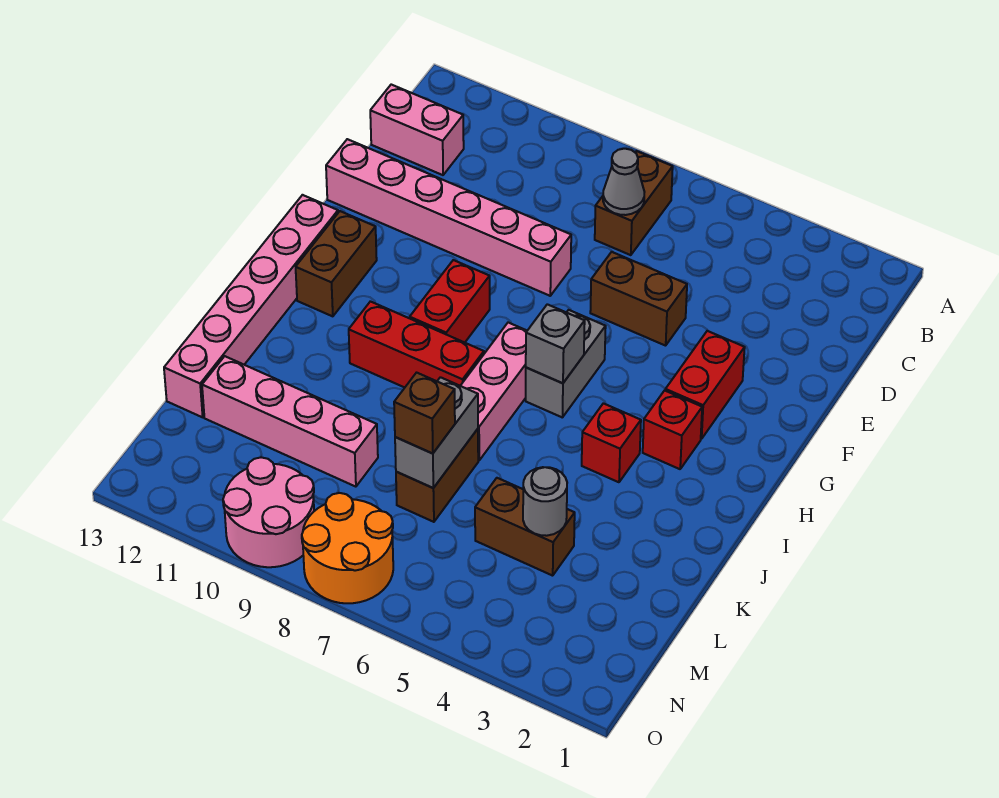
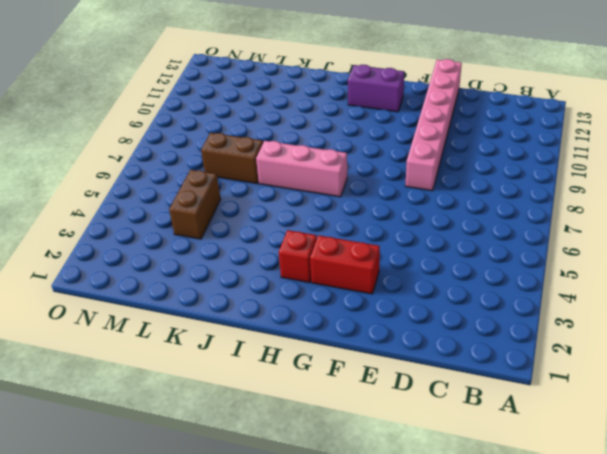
purple brick G12:H12 level 1 -> brown brick G12:H12 level 1
none -> brown brick B7:C7 level 1
none -> pink brick C12:C13 level 1
none -> brown brick E5:E6 level 1

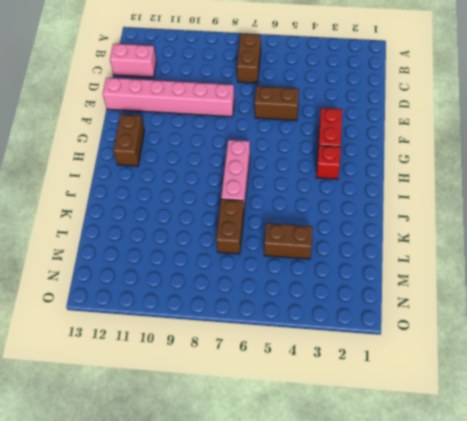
none -> grey brick G6:H6 level 1
none -> red brick G9:H9 level 1
none -> pink brick G13:L13 level 1

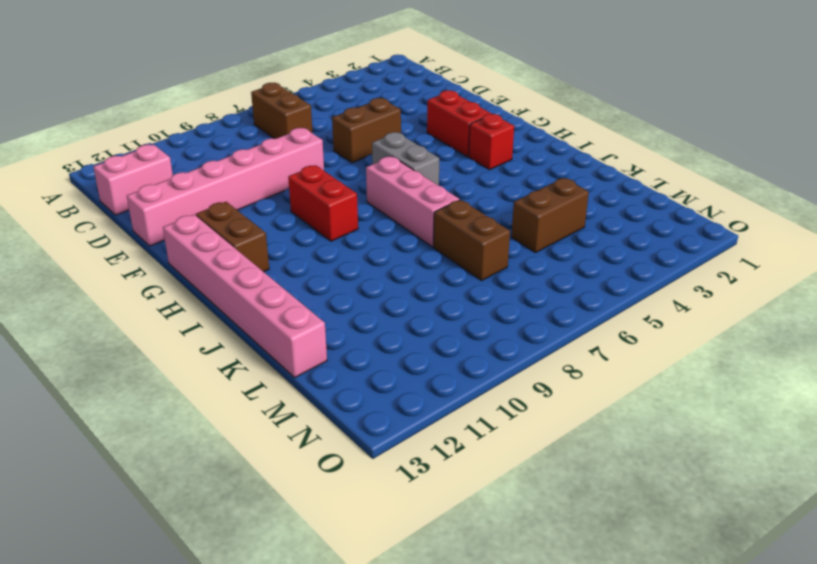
none -> red brick I4 level 1
none -> red brick I8:I10 level 1
none -> pink brick L9:L12 level 1

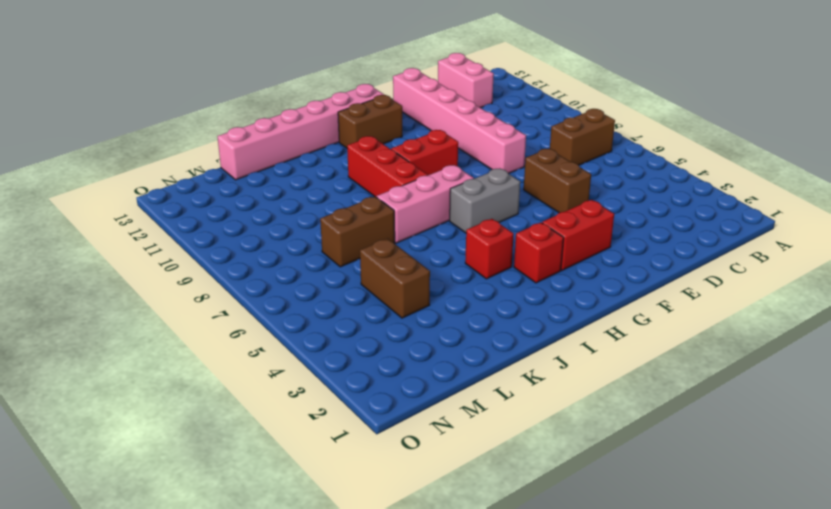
none -> pink brick L9:L12 level 1
none -> orange round brick N7:O8 level 1
none -> pink round brick N9:O10 level 1

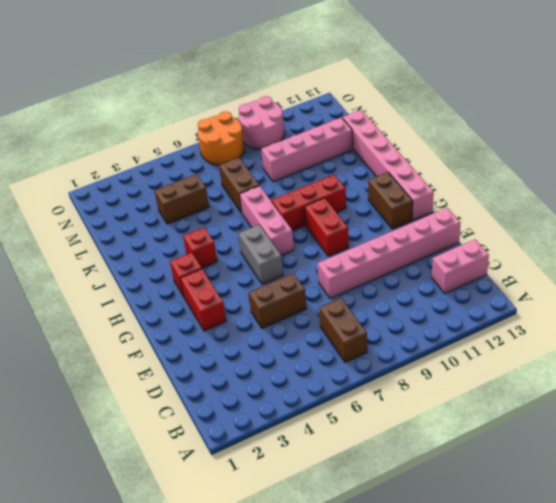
none -> grey cone C7 level 2
none -> grey brick H6 level 2
none -> grey brick K7:L7 level 2

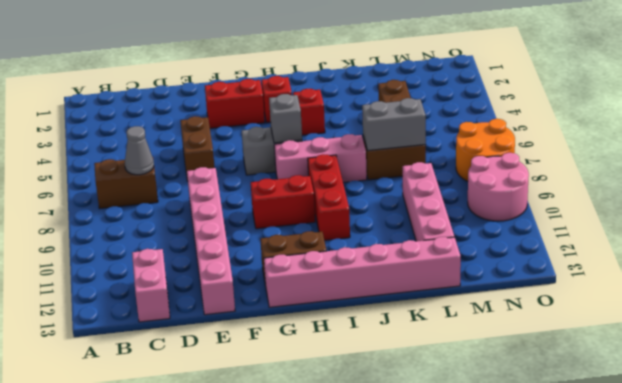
none -> grey round brick L4 level 2
none -> brown brick L7 level 3

